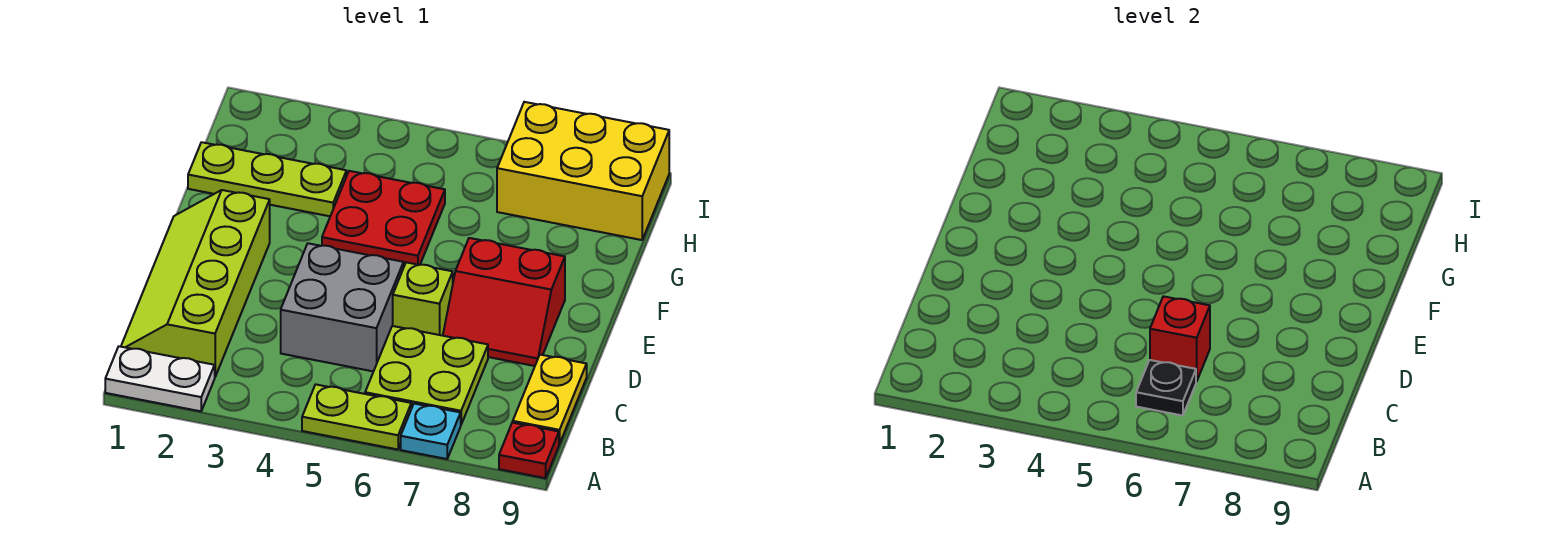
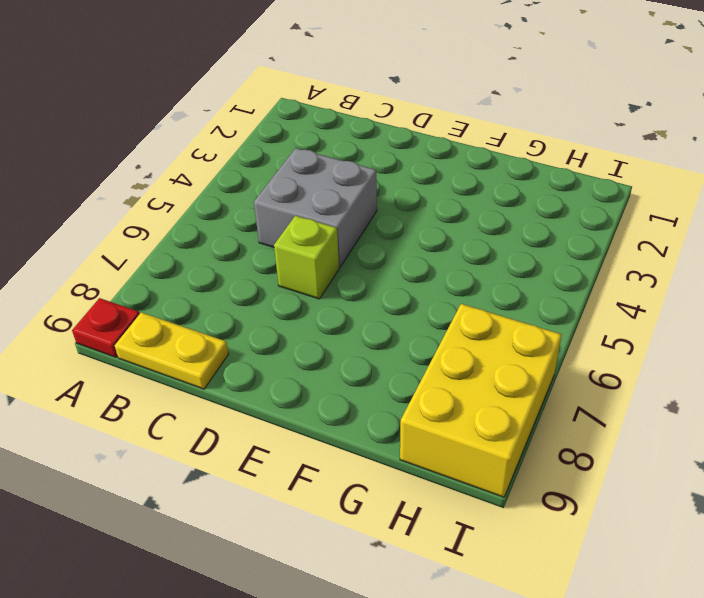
none -> white plate A1:A2 level 1
none -> lime plate A5:A6 level 1
none -> cyan plate A7 level 1

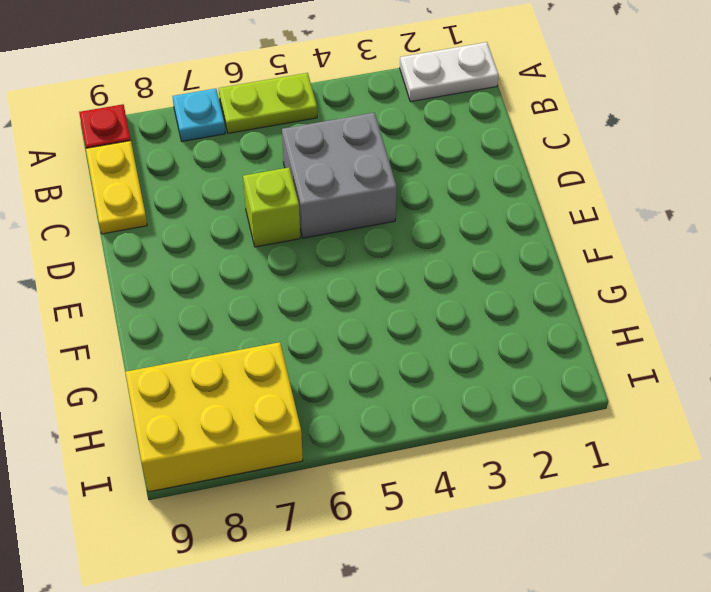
none -> lime slope B1:E2 level 1 top 2
none -> lime plate B6:C7 level 1
none -> red slope D7:E8 level 1 top E

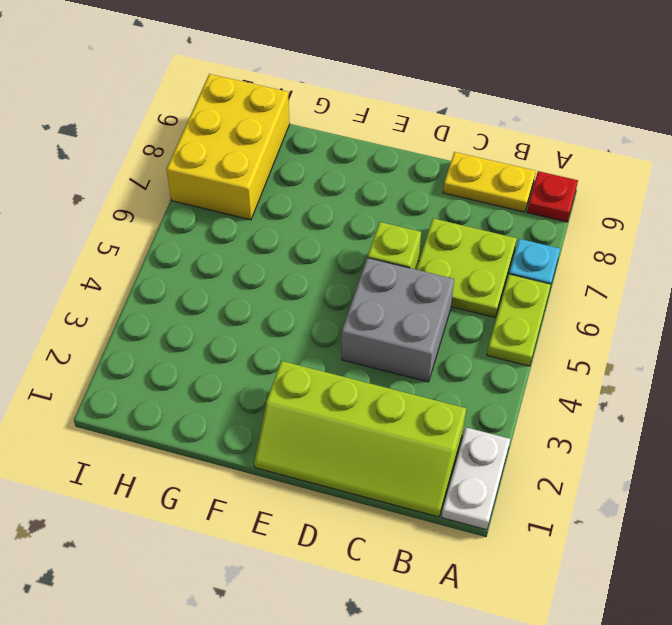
none -> red slope D7:E8 level 1 top E
none -> red plate F4:G5 level 1
none -> lime plate G1:G3 level 1

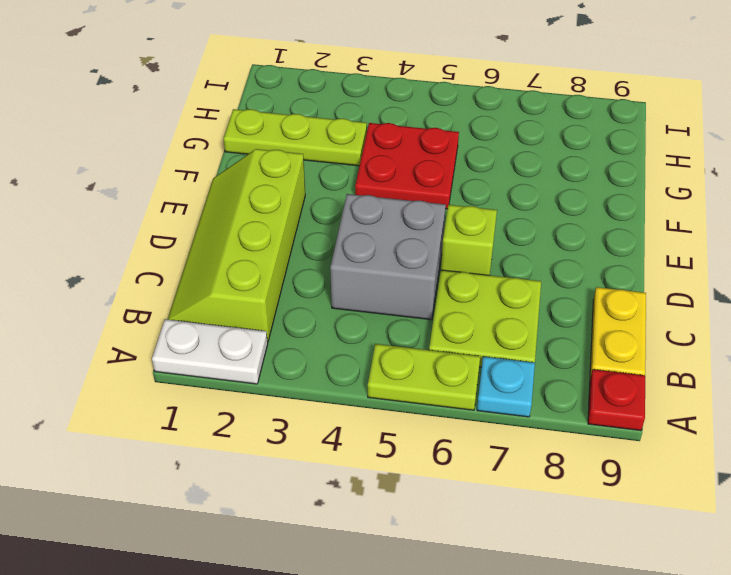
none -> red slope D7:E8 level 1 top E
none -> yellow brick H7:I9 level 1
none -> black plate B6 level 2

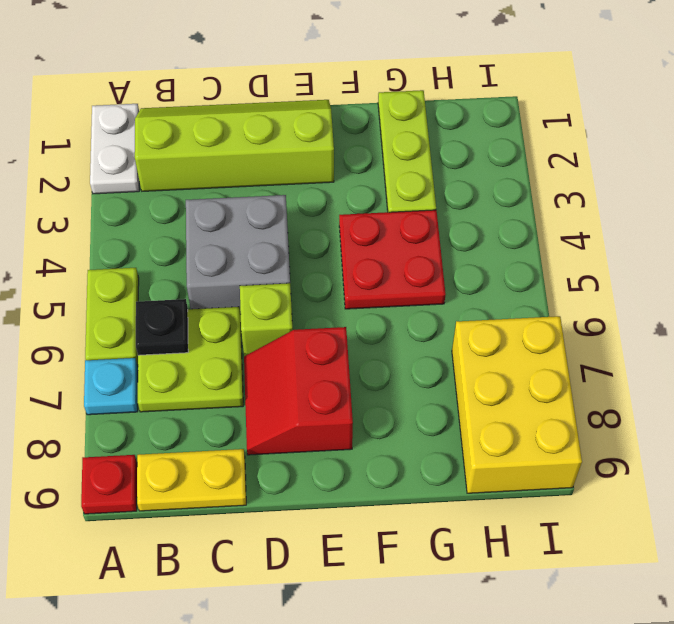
none -> red brick C6 level 2

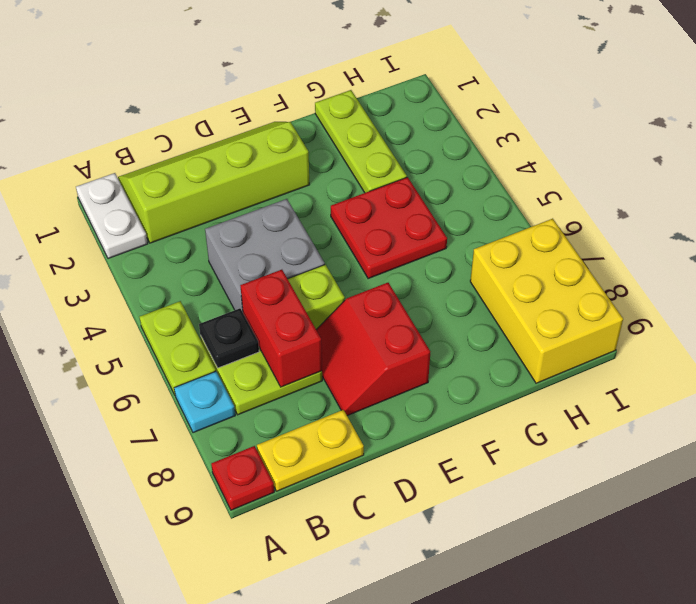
red brick C6:C7 level 2 -> red brick C6 level 2

